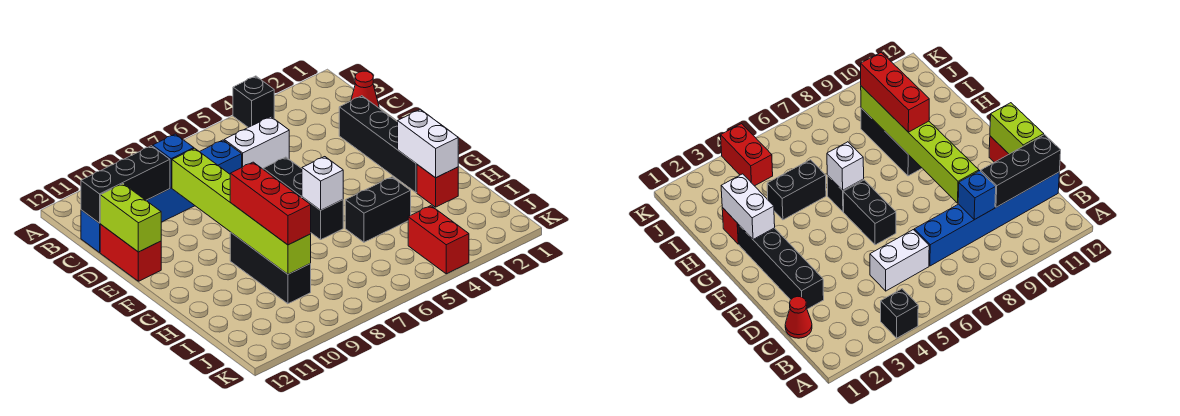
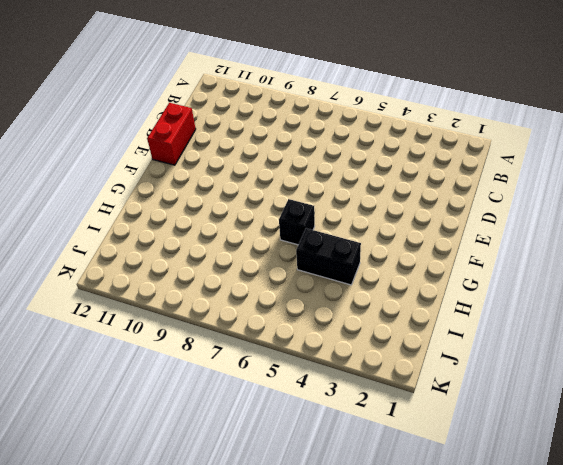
none -> black brick A4 level 1
none -> red cone C1 level 1
none -> white brick C5:C6 level 1

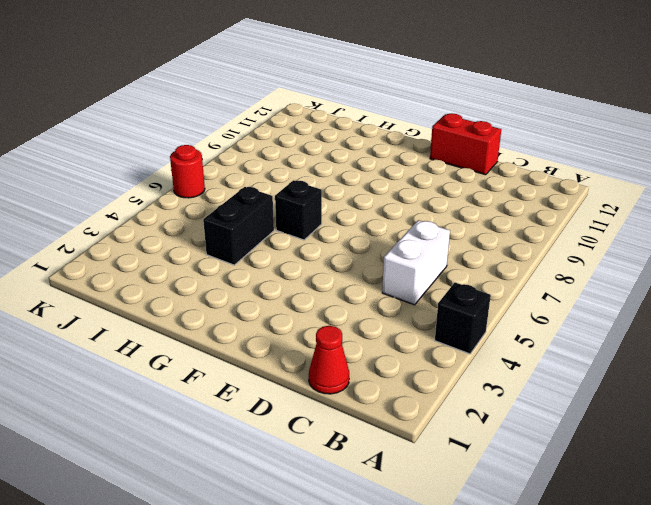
red round brick K6 level 1 -> none
none -> blue brick C7:C12 level 1
none -> black brick D2:G2 level 1
none -> black brick E6:F6 level 1

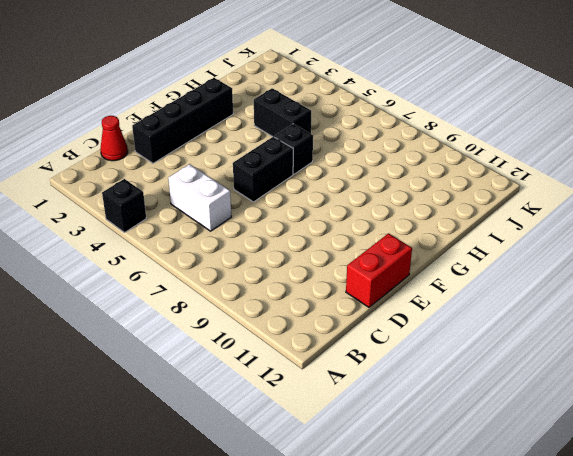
none -> blue brick C7:C12 level 1
none -> black brick G9:I9 level 1
none -> red brick H2 level 1

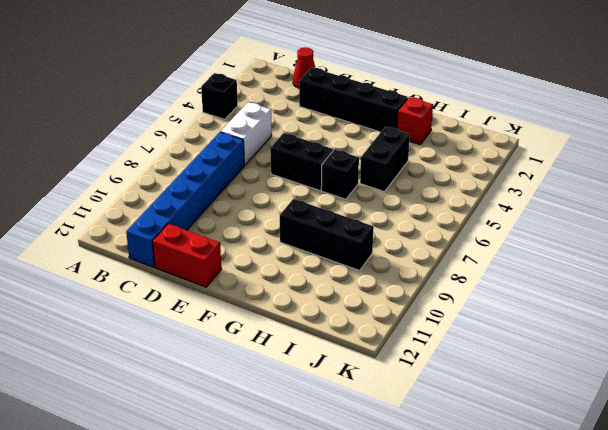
none -> red brick J4:K4 level 1
none -> blue brick C9 level 2
none -> black brick C10:C12 level 2

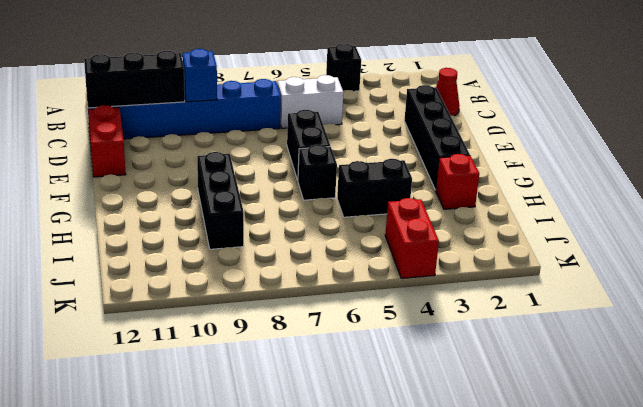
none -> lime brick D9:I9 level 2
none -> lime brick D12:E12 level 2
none -> white brick G2:H2 level 2

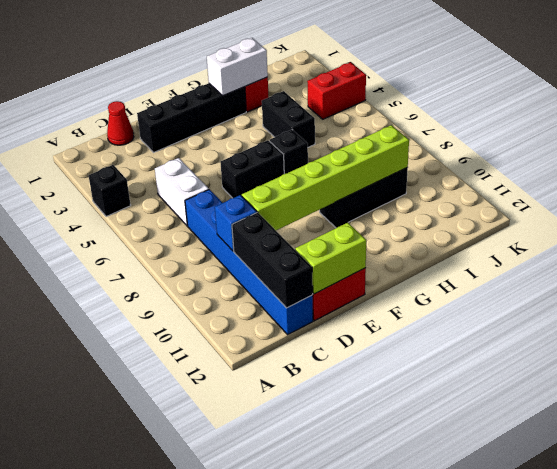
none -> white brick G6 level 2
none -> red brick G9:I9 level 3

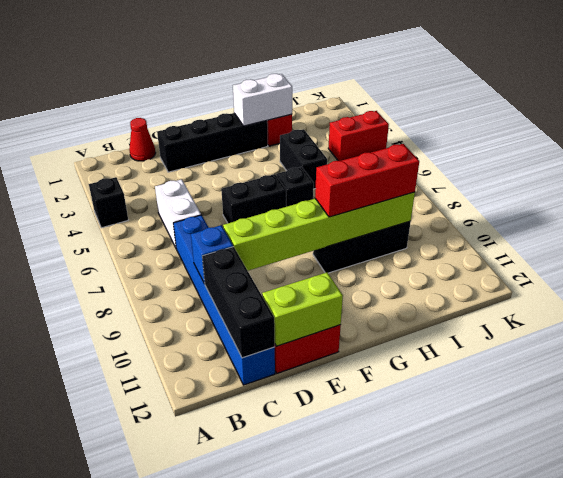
none -> white brick G6 level 2

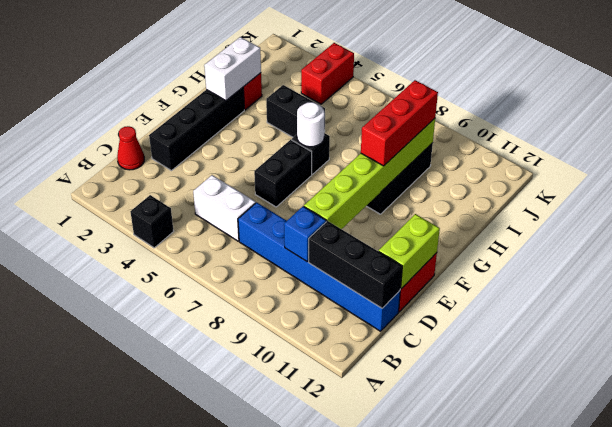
white round brick G6 level 2 -> white brick G6 level 2

